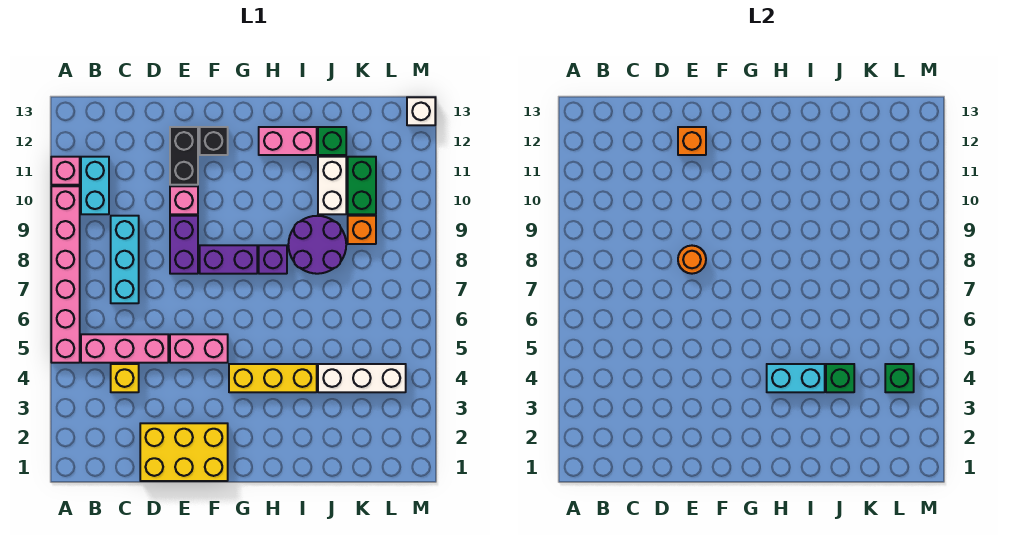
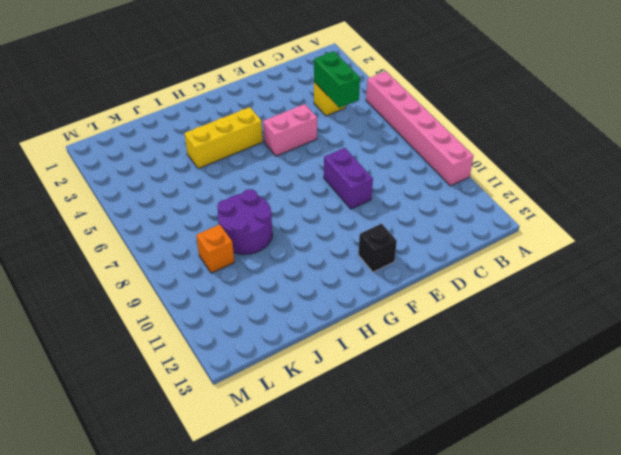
green brick C4:C5 level 2 -> green brick K10:K11 level 1
none -> pink brick A11 level 1
none -> pink brick B5:D5 level 1
none -> cyan brick B10:B11 level 1

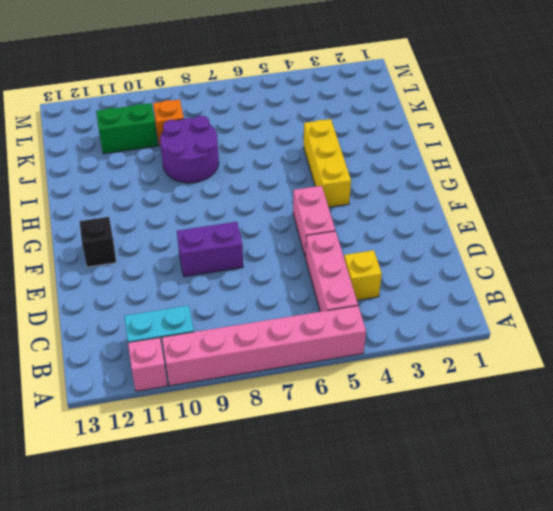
none -> cyan brick C7:C9 level 1
none -> yellow brick D1:F2 level 1
none -> pink brick E10 level 1

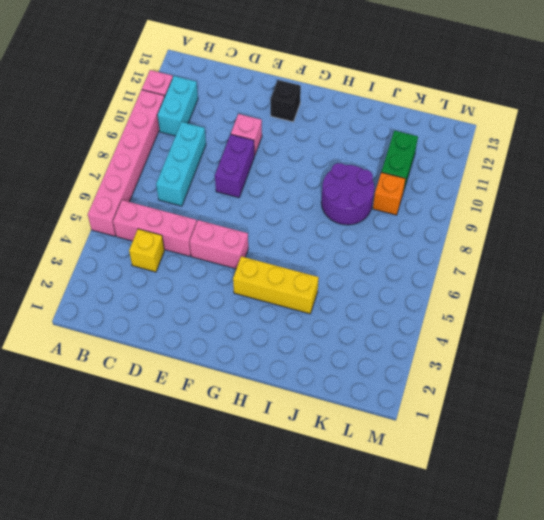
none -> yellow brick D1:F2 level 1
none -> black brick E11:E12 level 1
none -> purple brick F8:G8 level 1

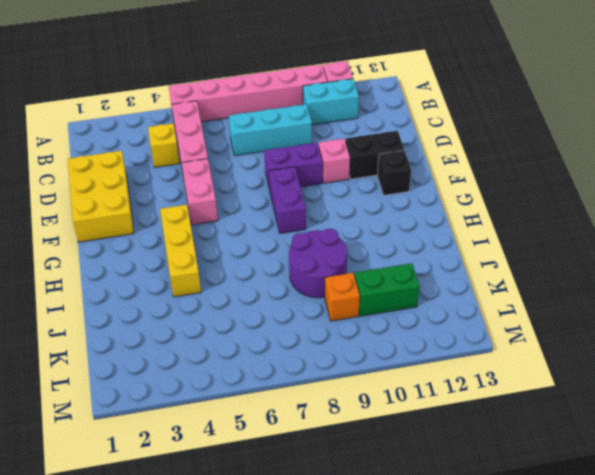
none -> purple brick H8 level 1
none -> pink brick H12:I12 level 1
none -> white brick J4:L4 level 1

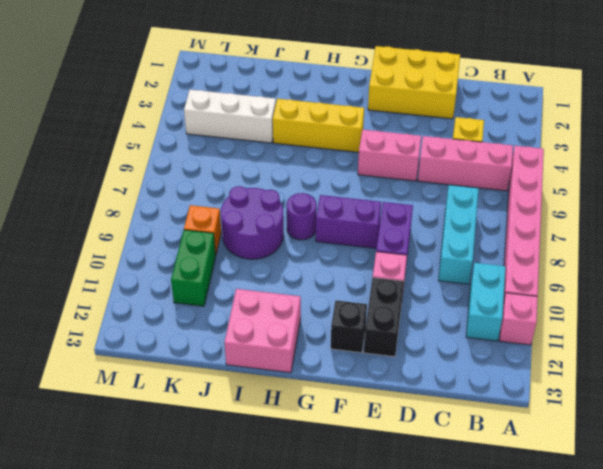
purple round brick H8 level 1 -> purple brick H8 level 1
pink brick H12:I13 level 1 -> pink brick H12:I12 level 1
none -> white brick J10:J11 level 1
none -> green brick J12 level 1
none -> white brick M13 level 1

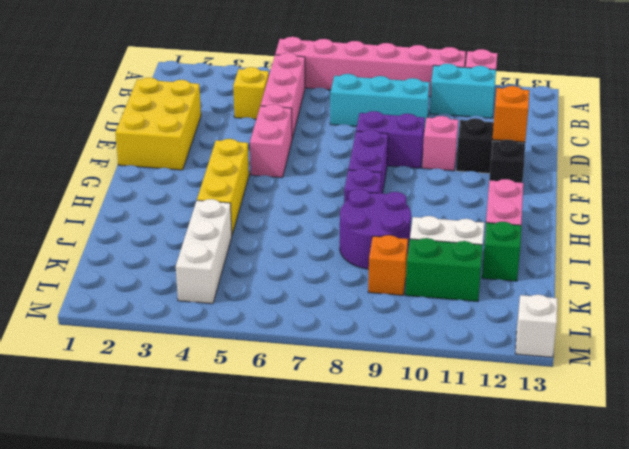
none -> orange round brick E8 level 2
none -> cyan brick H4:I4 level 2
none -> green brick J4 level 2

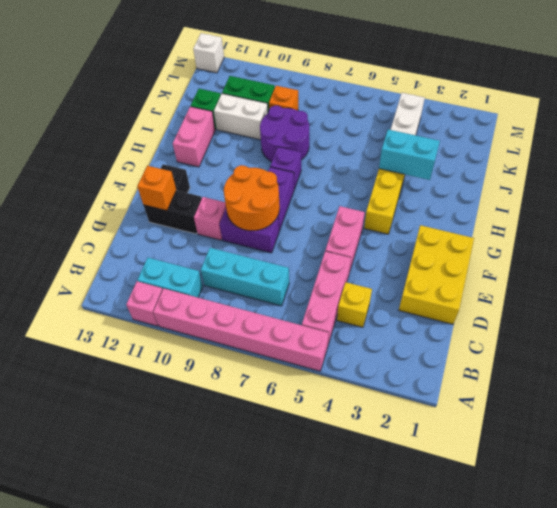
orange round brick E8:F9 level 2 -> orange round brick E8 level 2
cyan brick I3:I4 level 2 -> cyan brick H4:I4 level 2
none -> green brick J4 level 2
none -> green brick L4 level 2

